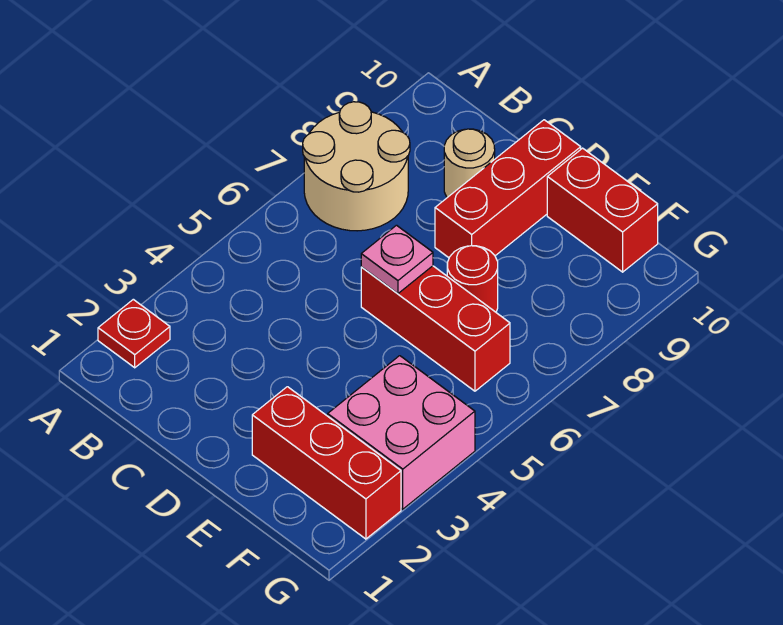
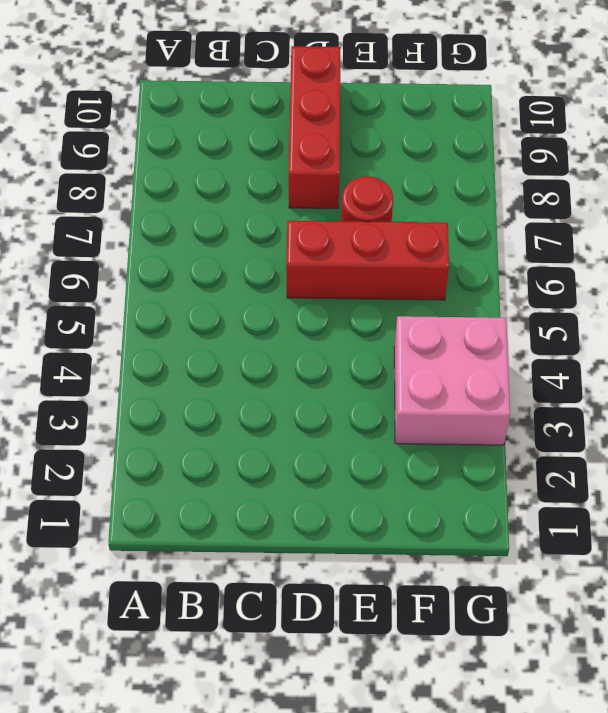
none -> red plate A2 level 1
none -> tan round brick A7:B8 level 1

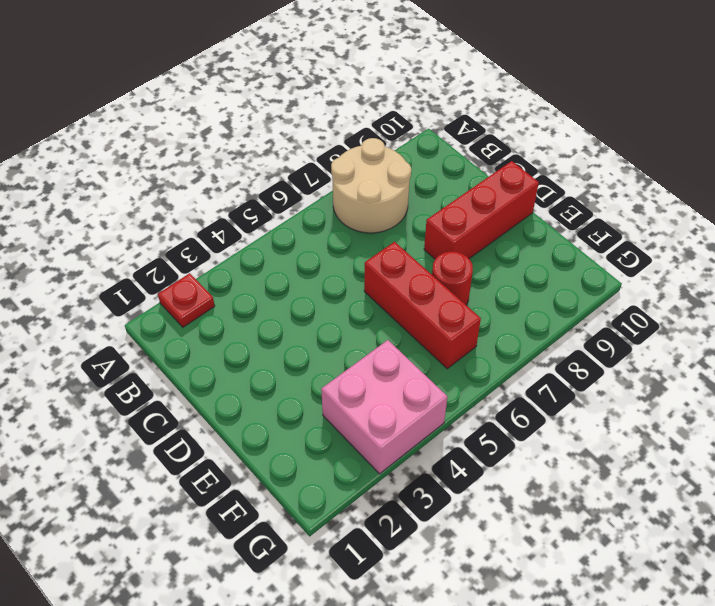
none -> tan round brick C9 level 1
none -> red brick E2:G2 level 1

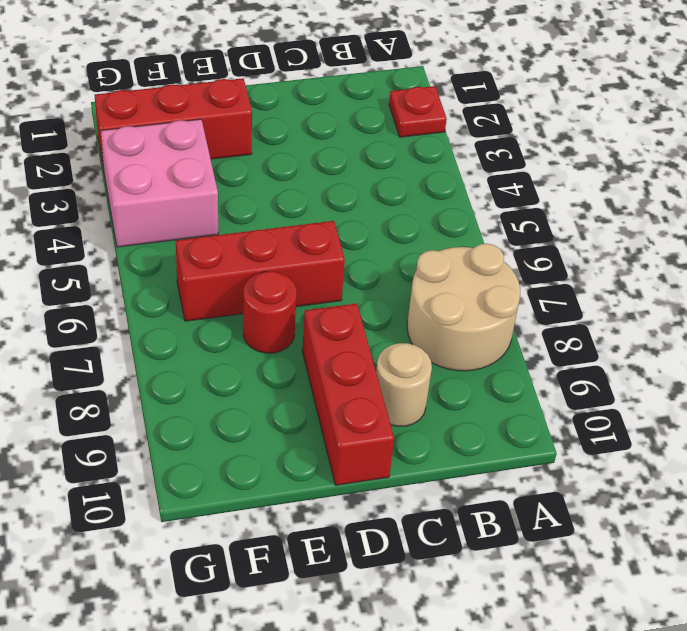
none -> red brick E10:F10 level 1
none -> pink plate D6 level 2

